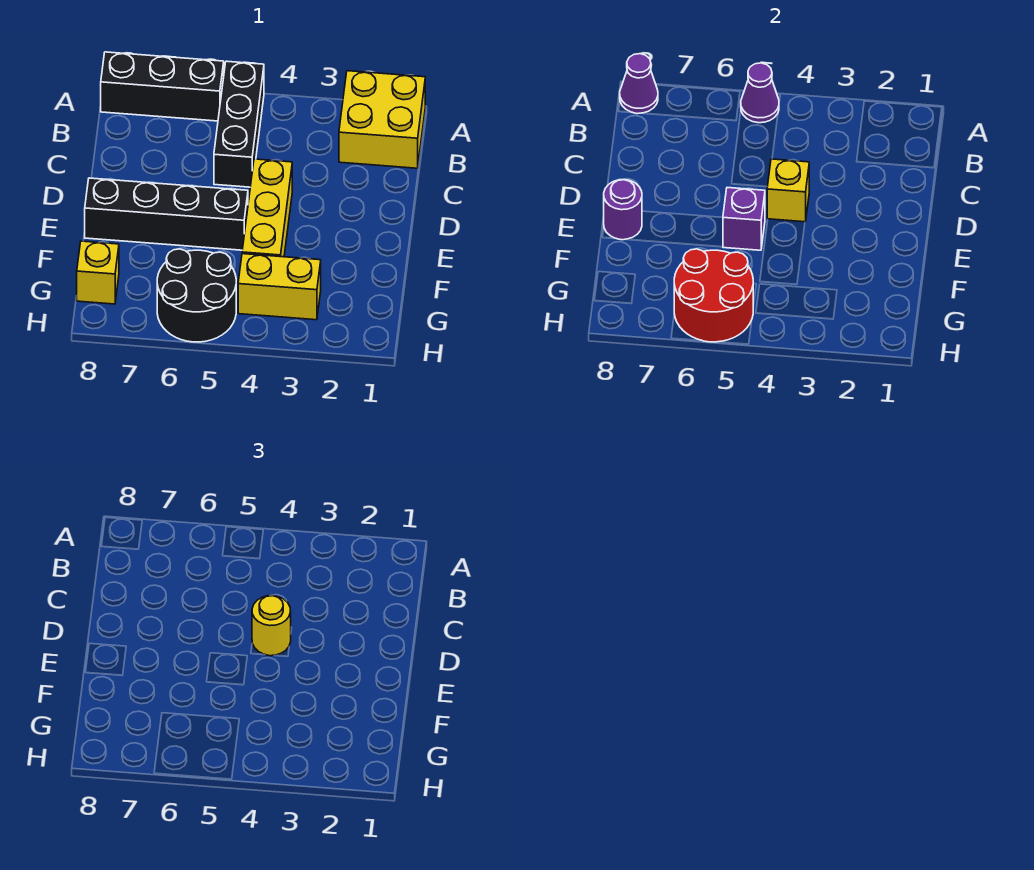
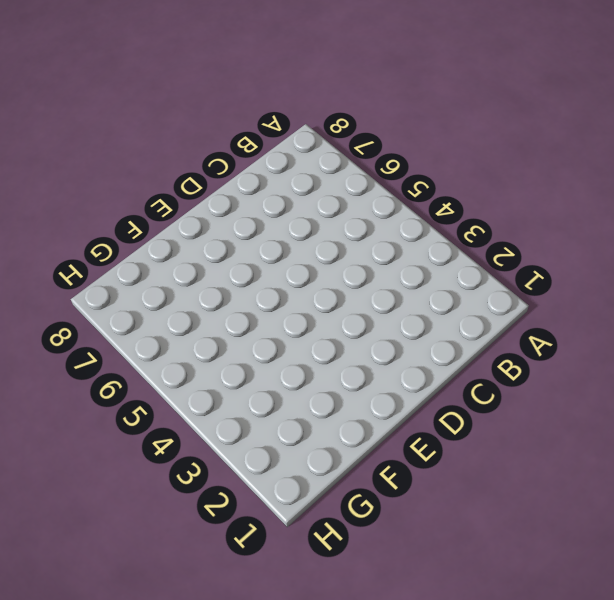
none -> yellow brick A1:B2 level 1
none -> black brick A5:C5 level 1
none -> black brick A6:A8 level 1

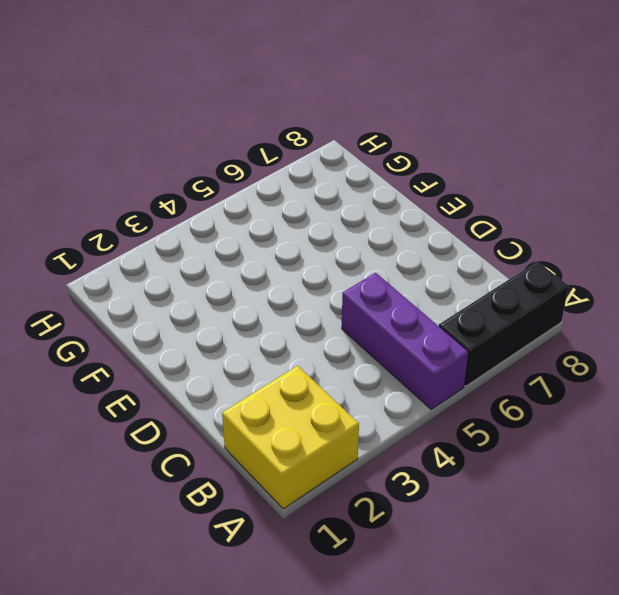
purple brick A5:C5 level 1 -> black brick A5:C5 level 1
none -> yellow brick D4:F4 level 1
none -> black brick E5:E8 level 1
none -> yellow brick G3:G4 level 1

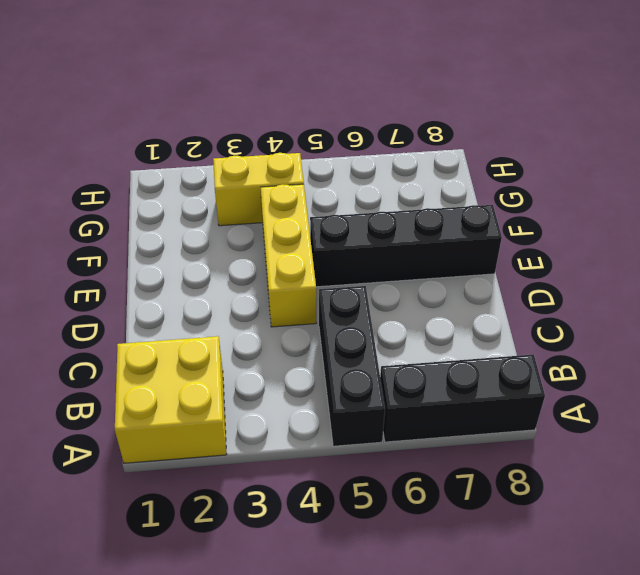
none -> black round brick G5:H6 level 1
none -> yellow brick G8 level 1
none -> purple cone A5 level 2

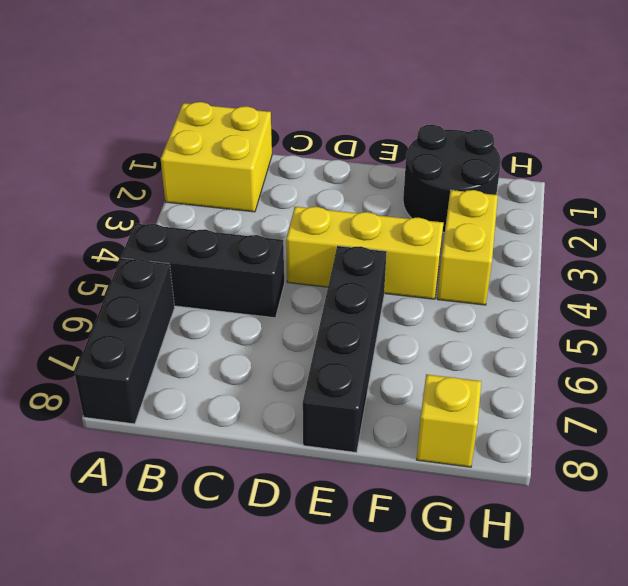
black round brick F1:G2 level 1 -> black round brick G5:H6 level 1
none -> purple cone A5 level 2
none -> purple cone A8 level 2
none -> yellow brick D4 level 2

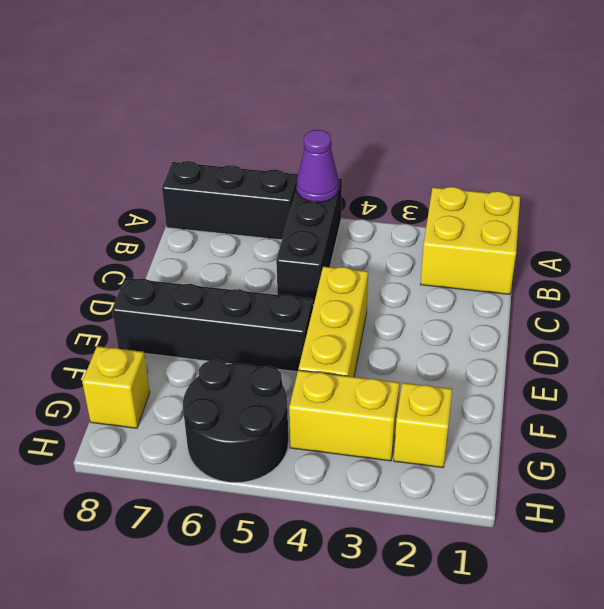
yellow brick G2 level 1 -> yellow brick D4 level 2
none -> purple cone A8 level 2
none -> purple brick E5 level 2
none -> purple round brick E8 level 2

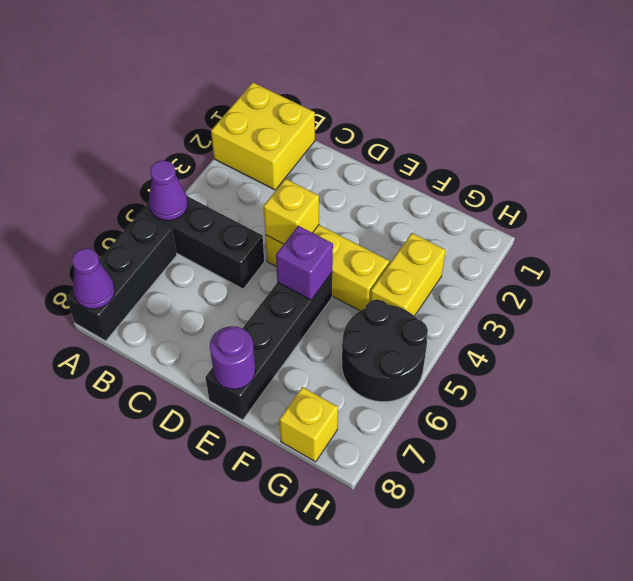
none -> red round brick G5:H6 level 2
none -> yellow round brick D4 level 3

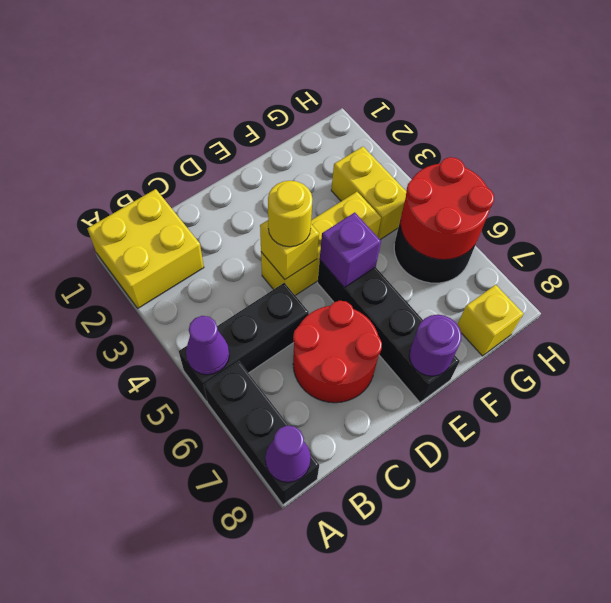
red round brick C6:D7 level 1 -> none

